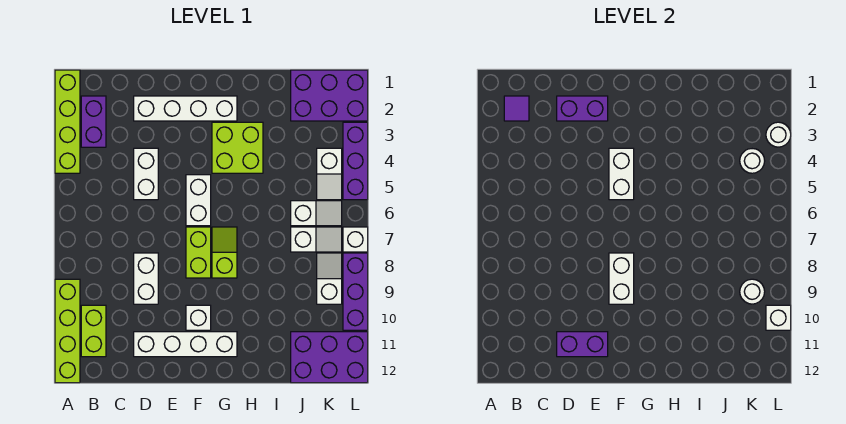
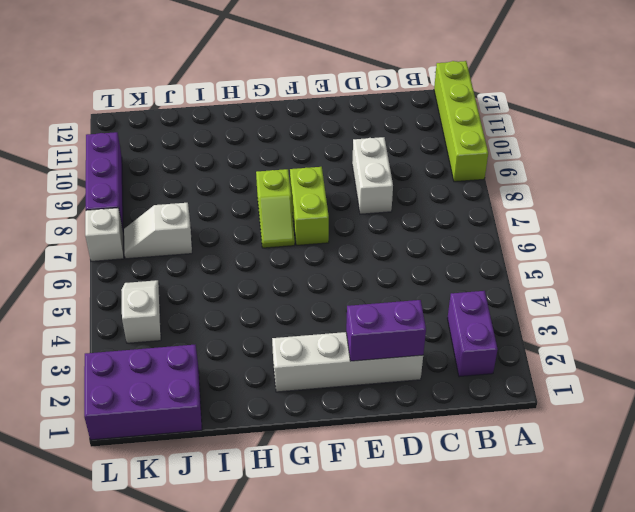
none -> lime brick A1:A4 level 1
none -> lime brick B10:B11 level 1
none -> white brick D4:D5 level 1
none -> white brick D11:G11 level 1

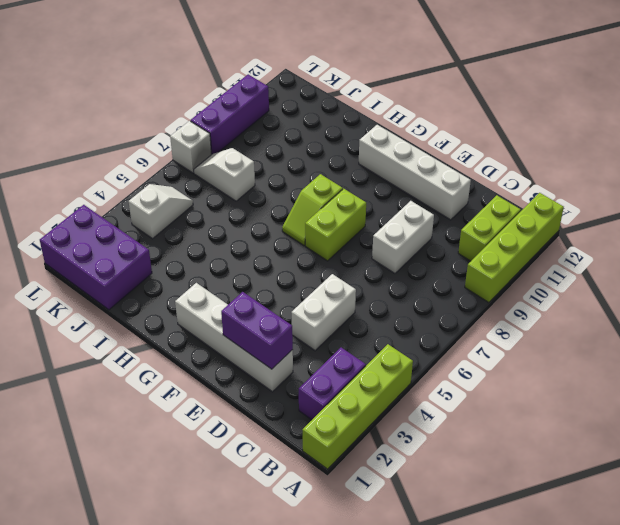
none -> white brick F5:F6 level 1
none -> white brick F10 level 1
none -> lime brick G3:H4 level 1
none -> white slope J6:K6 level 1 top J

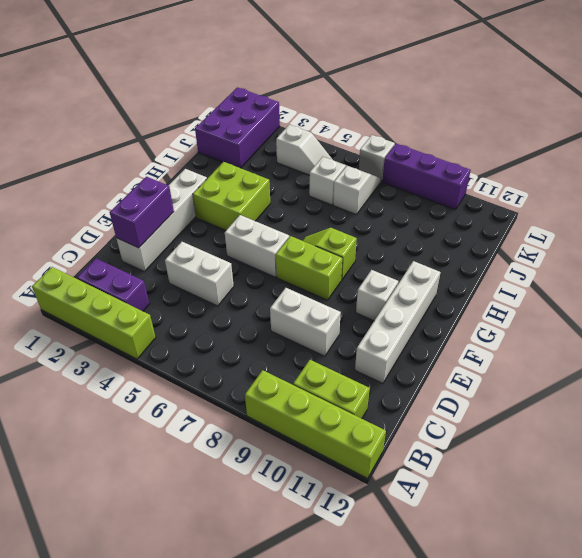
none -> purple brick J11:L12 level 1
none -> white slope K8:K9 level 1 top 9
none -> purple brick L3:L5 level 1
none -> purple tile B2 level 2

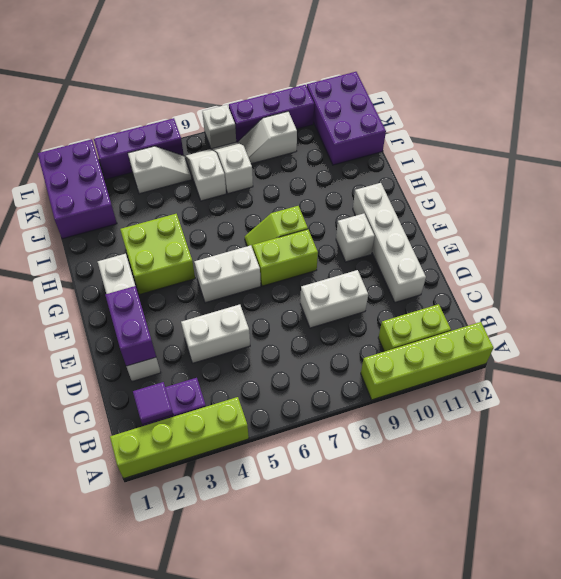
none -> purple brick D11:E11 level 2
none -> white brick F4:F5 level 2
none -> white brick F8:F9 level 2
none -> white round brick K4 level 2

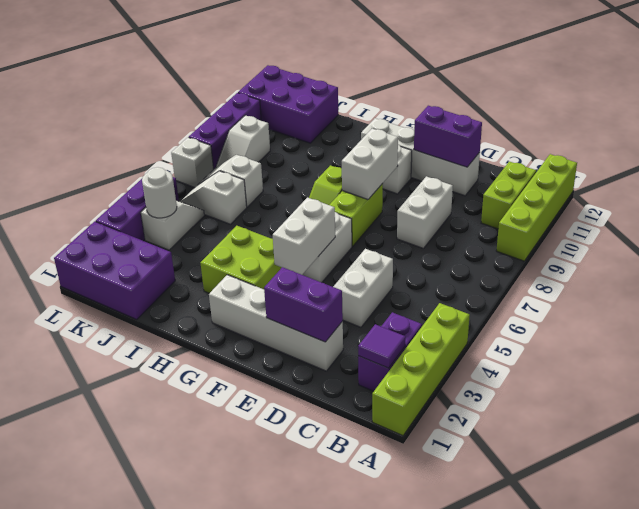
none -> white round brick K9 level 2
none -> white round brick L3 level 2
none -> white brick L10 level 2

